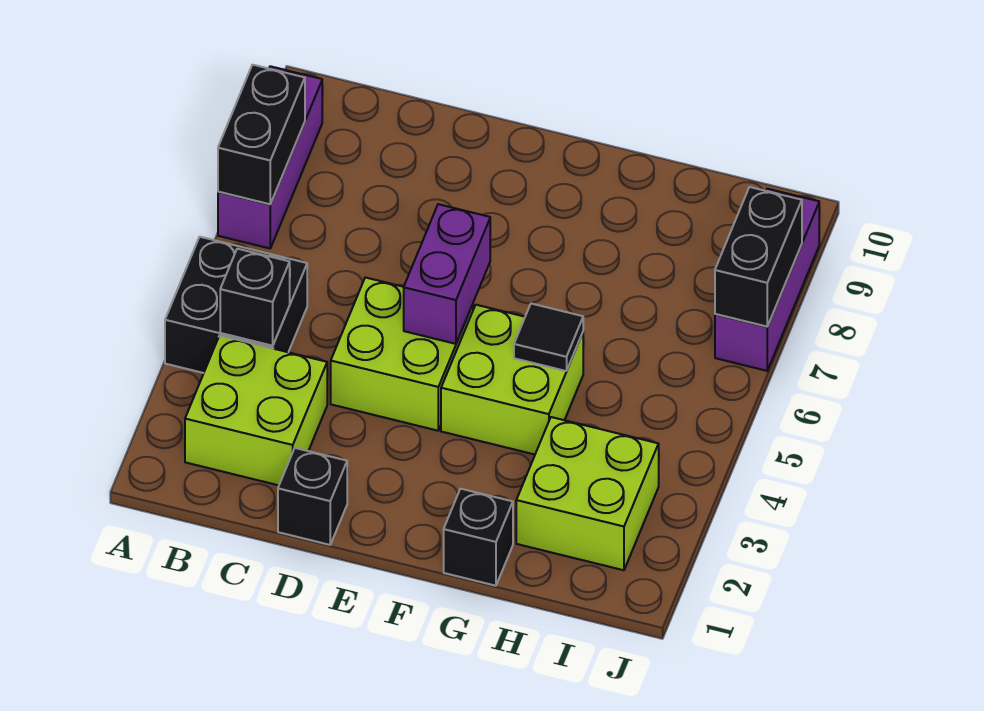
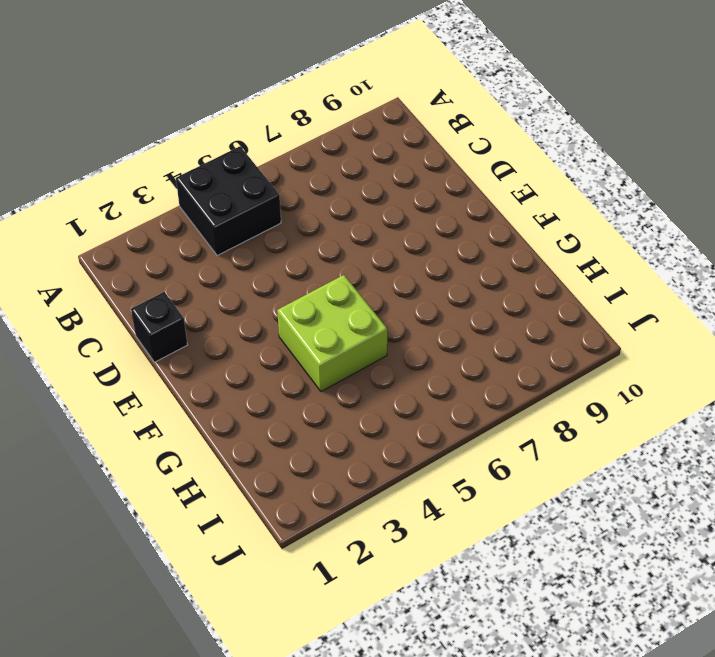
none -> purple brick A7:A9 level 1
none -> lime brick B2:C3 level 1
none -> lime brick D4:E5 level 1

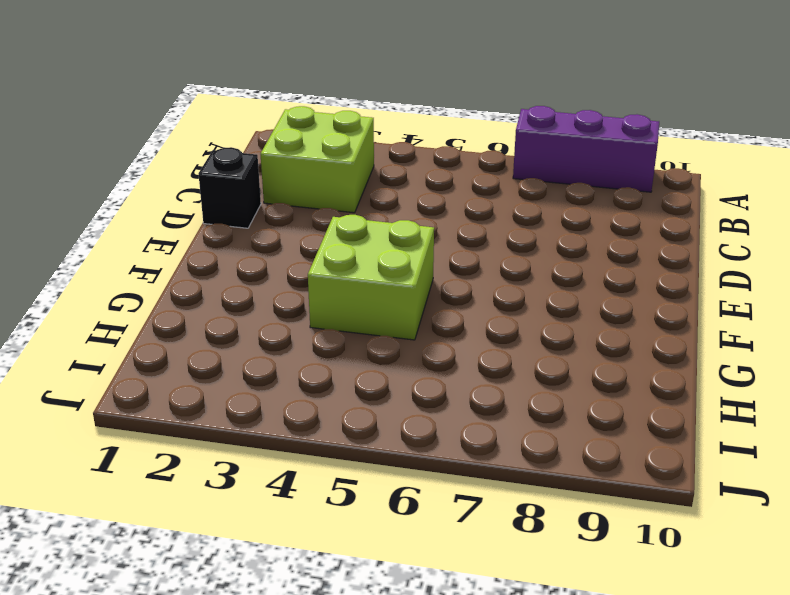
none -> black brick A4:B5 level 1
none -> lime brick D4:E5 level 1
none -> black brick G1 level 1

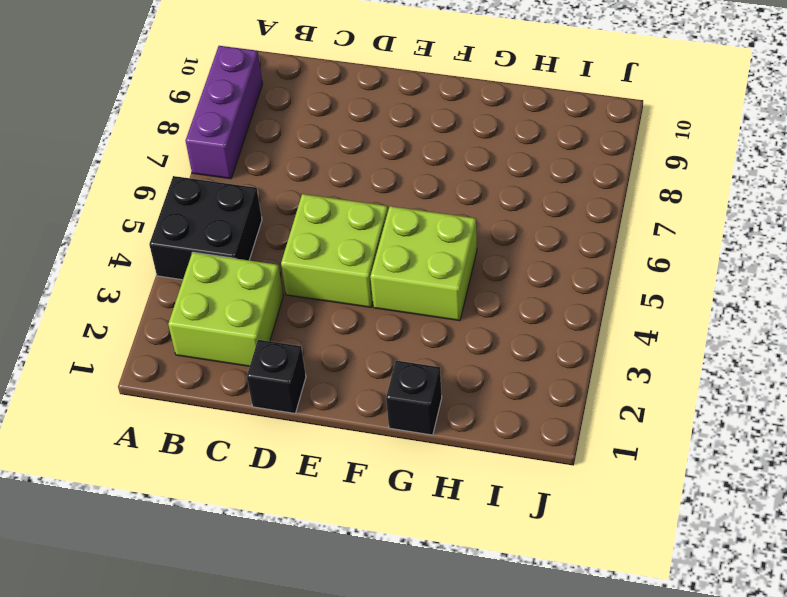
none -> lime brick H2:I3 level 1
none -> purple brick J7:J9 level 1
none -> black brick A7:A8 level 2

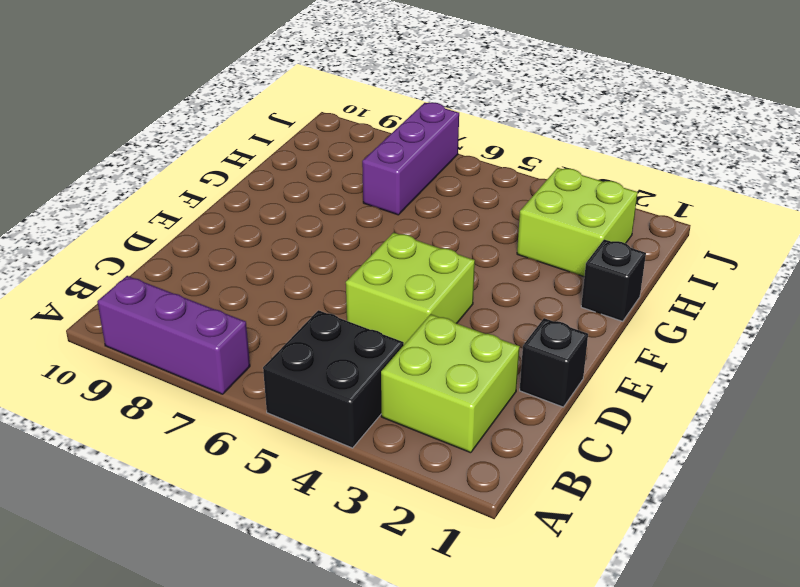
purple brick H7:J7 level 1 -> purple brick J7:J9 level 1
none -> lime brick F4:G5 level 1
none -> black brick A7:A8 level 2
none -> black brick B4 level 2

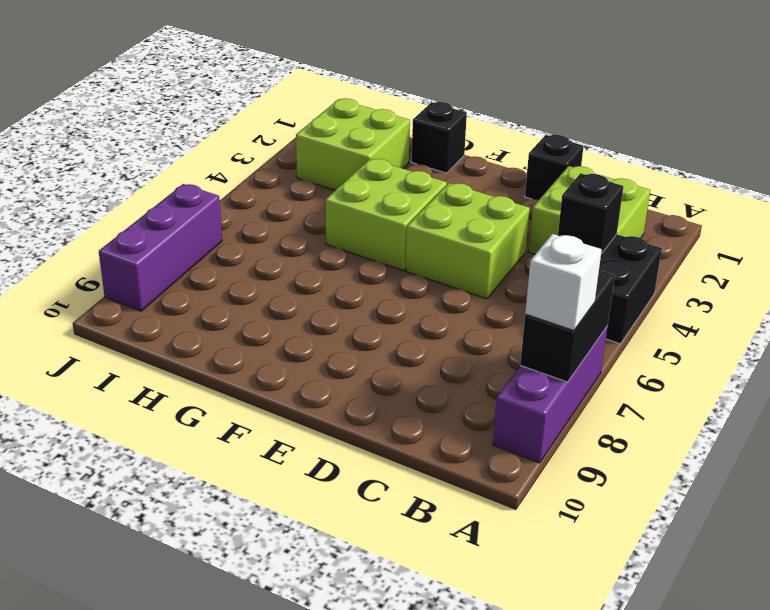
white brick A8 level 3 -> none
none -> purple brick E5:E6 level 2
none -> black tile G5 level 2
none -> black brick J7:J8 level 2

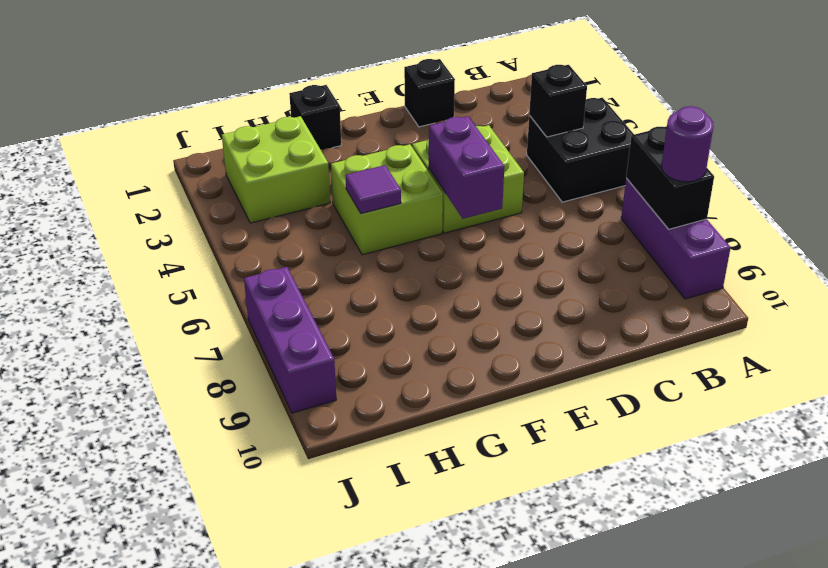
purple round brick A8 level 3 -> none
purple tile G5 level 2 -> black tile G5 level 2
none -> lime brick B2:C3 level 1
none -> black brick J7:J8 level 2

